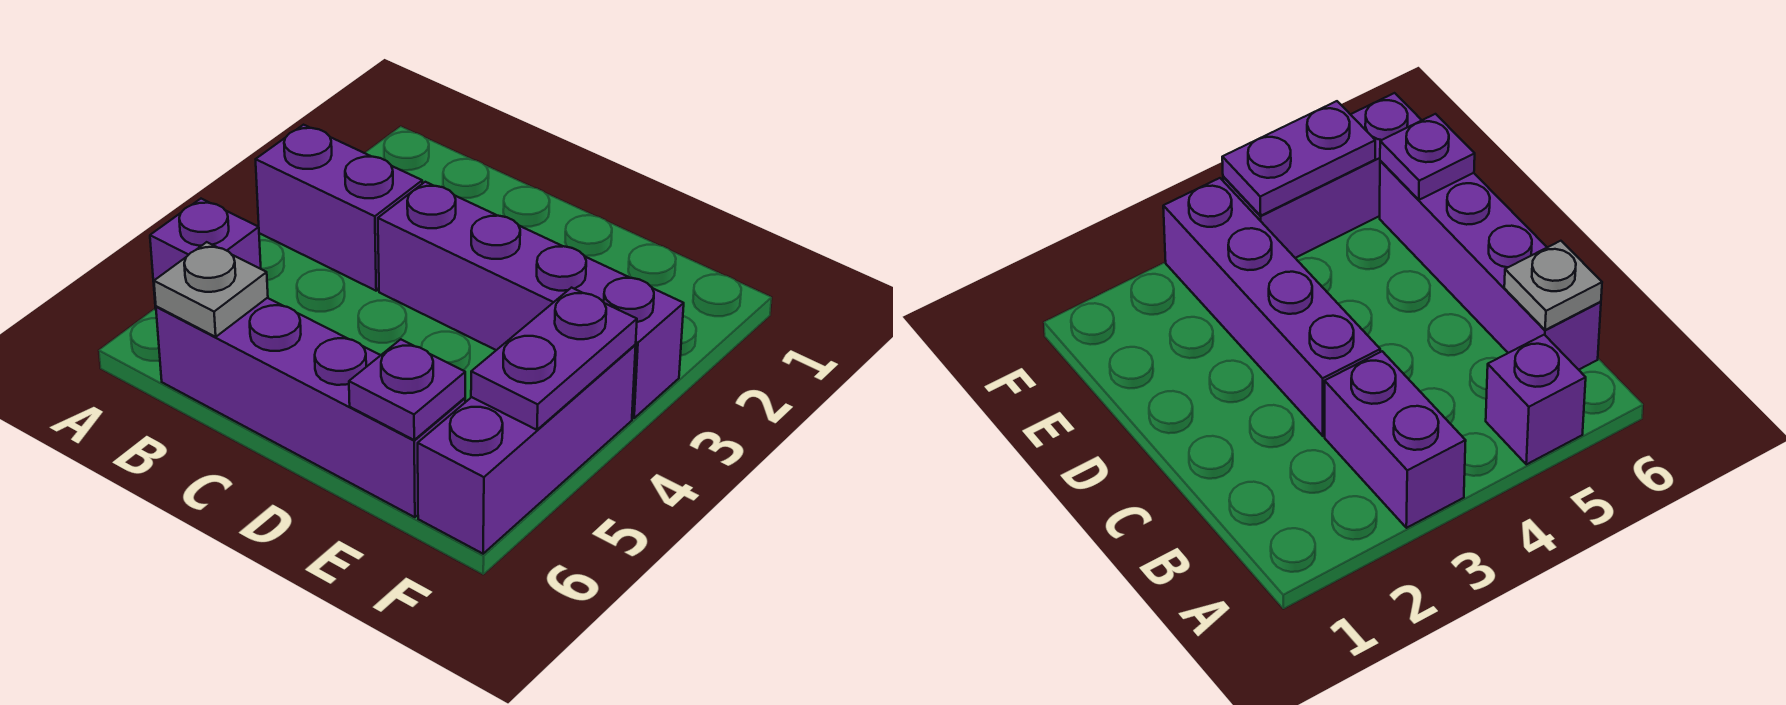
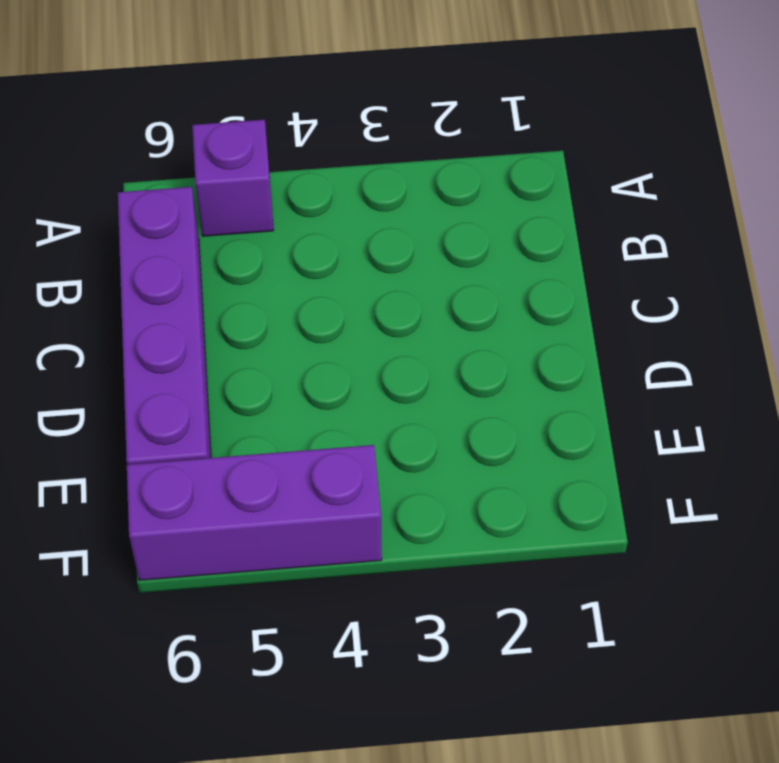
none -> purple brick A3:B3 level 1
none -> purple brick C3:F3 level 1

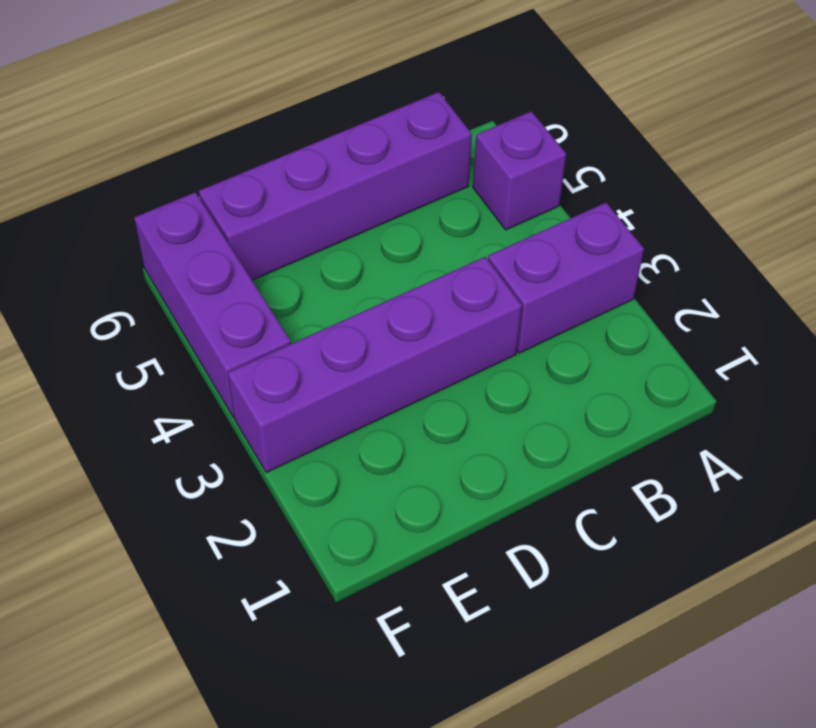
none -> grey plate B6 level 2
none -> purple plate E6 level 2

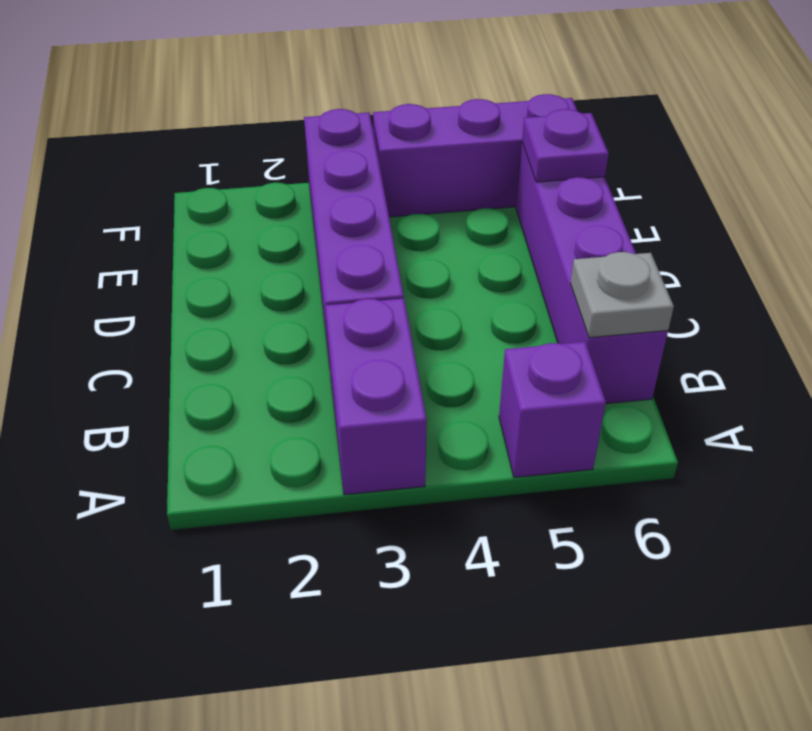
none -> purple plate F4:F5 level 2

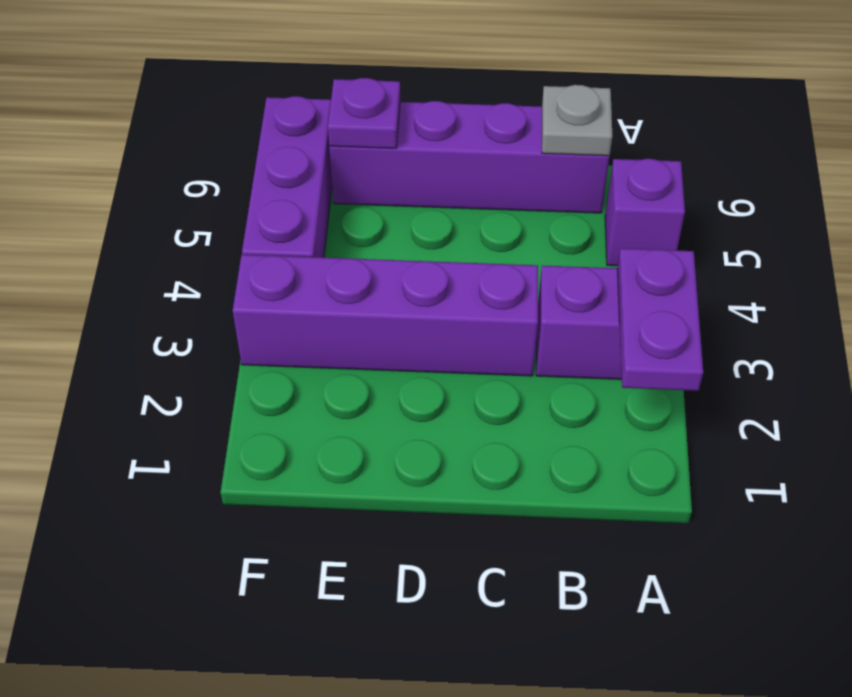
purple plate A2:A3 level 2 -> purple plate F4:F5 level 2

